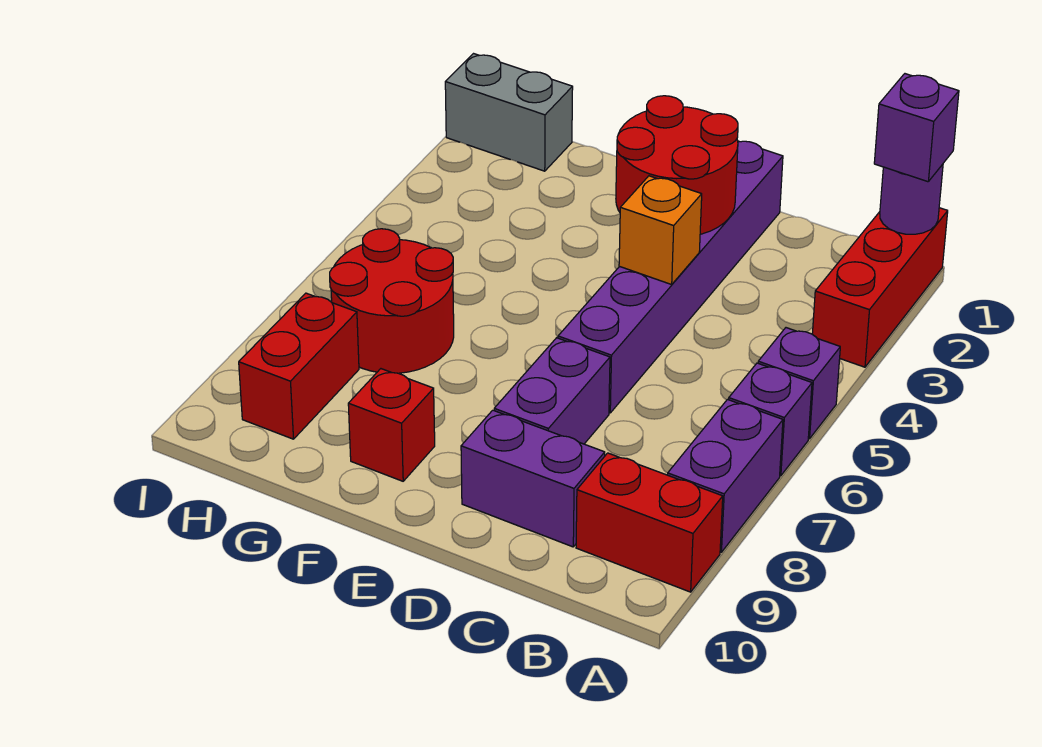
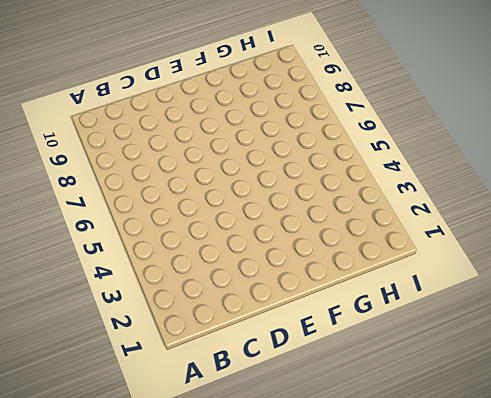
none -> red brick A1:A3 level 1
none -> purple brick A5 level 1
none -> purple brick A6 level 1

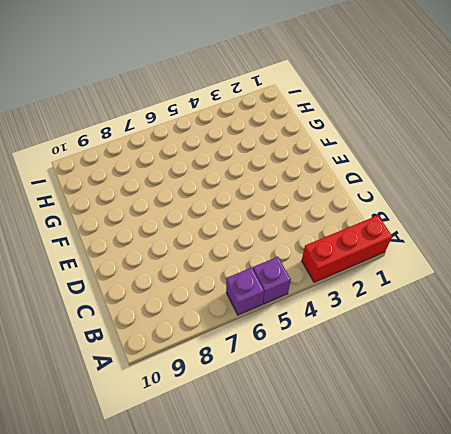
none -> purple brick A7:A8 level 1
none -> red brick A9:B9 level 1
none -> purple brick C9:D9 level 1

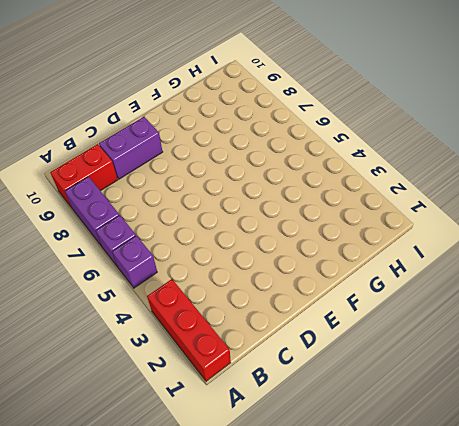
none -> purple brick D1:D6 level 1
none -> purple brick D7:D8 level 1
none -> red brick F9 level 1

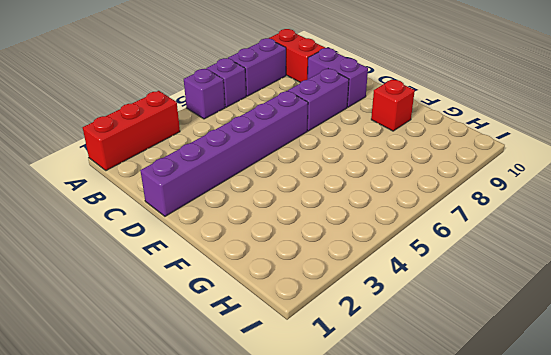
none -> red round brick G6:H7 level 1
none -> grey brick H1:I1 level 1
none -> red brick H8:H9 level 1

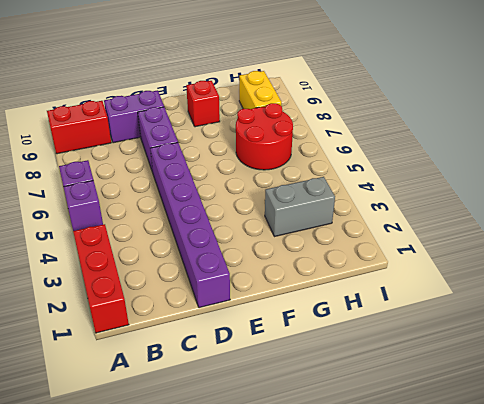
grey brick G3:H3 level 1 -> grey brick H1:I1 level 1
yellow brick H8:H9 level 1 -> red brick H8:H9 level 1
none -> purple brick A7:A8 level 1
none -> purple round brick A1 level 2
none -> red round brick D2:E3 level 2

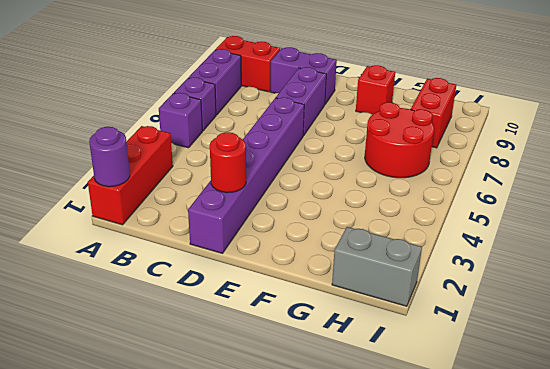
red round brick D2 level 2 -> red round brick D2:E3 level 2
none -> orange brick D4 level 2
none -> purple brick A1 level 3

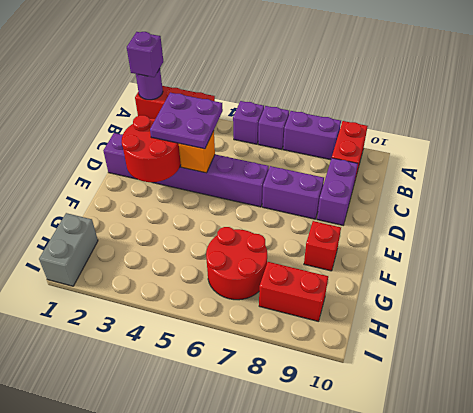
purple plate C3:D4 level 3 -> none

